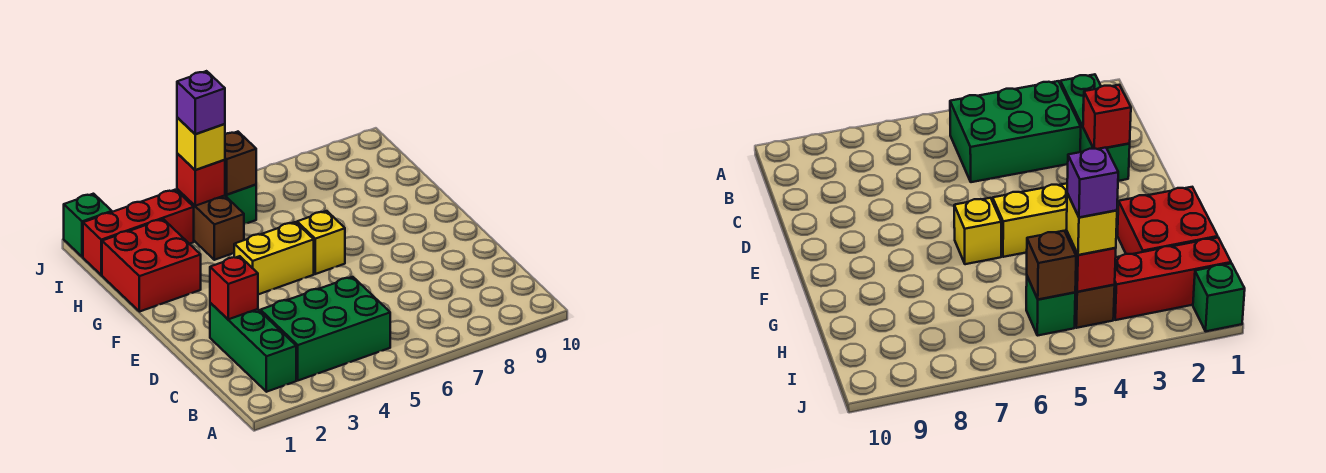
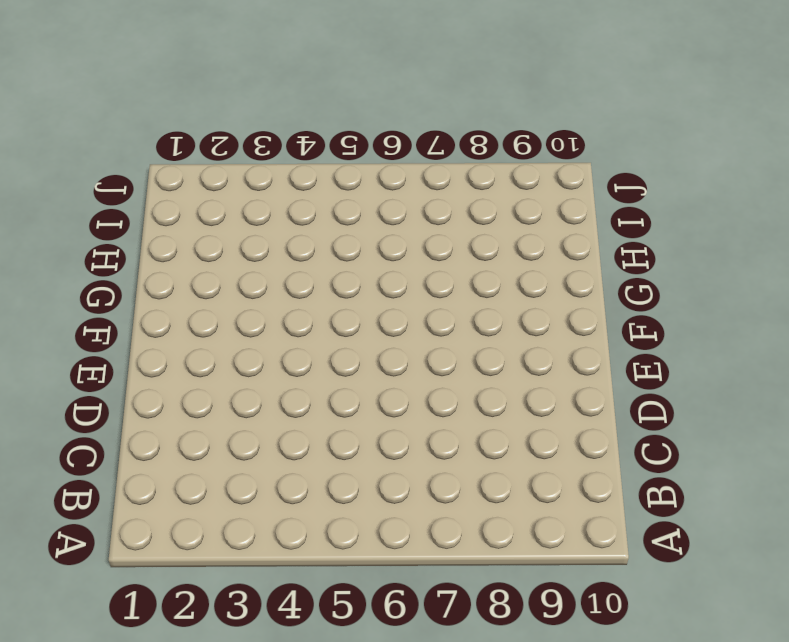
none -> green brick B2:D2 level 1
none -> green brick B3:C5 level 1
none -> yellow brick F4:F5 level 1

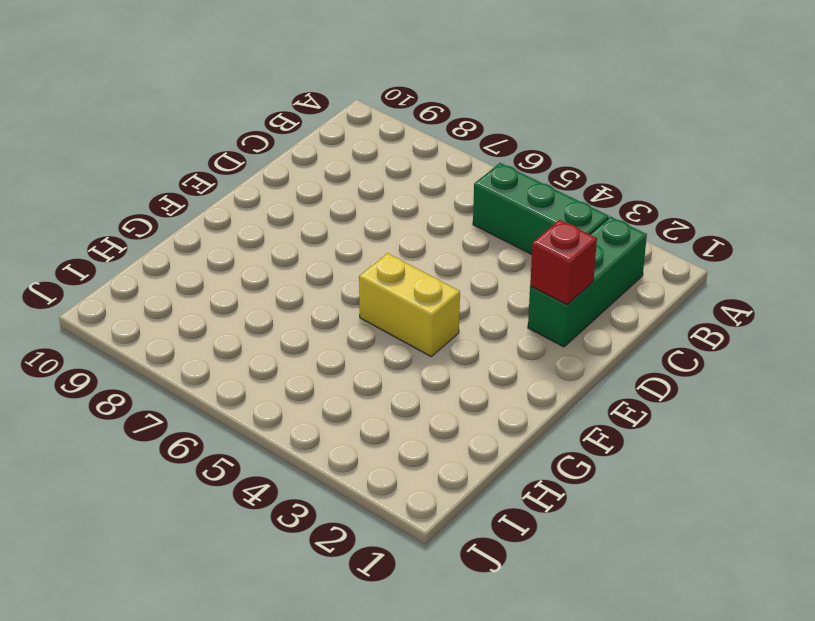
green brick B3:B5 level 1 -> green brick B3:C5 level 1
none -> yellow brick F6 level 1
none -> red brick G1:H2 level 1
none -> brown brick H4:I4 level 1

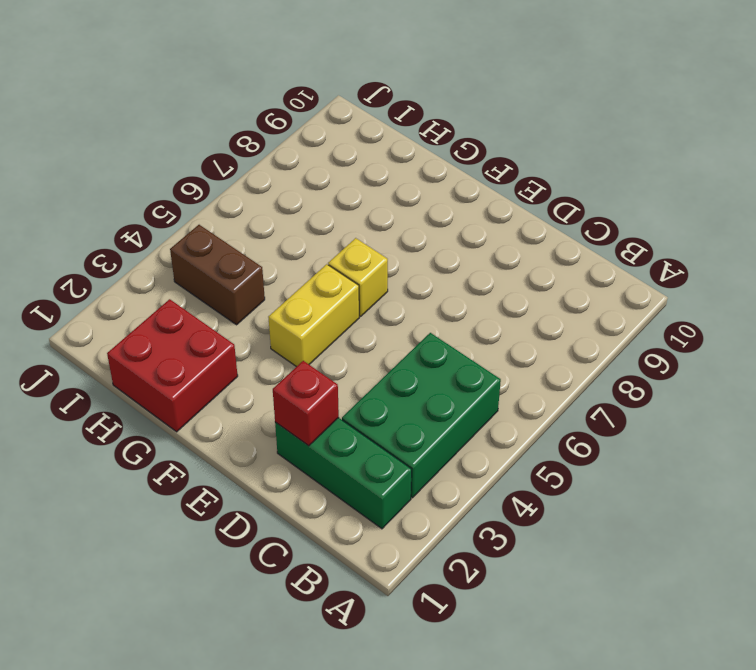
none -> red brick I1:I3 level 1
none -> green brick I5 level 1
none -> green brick J1 level 1

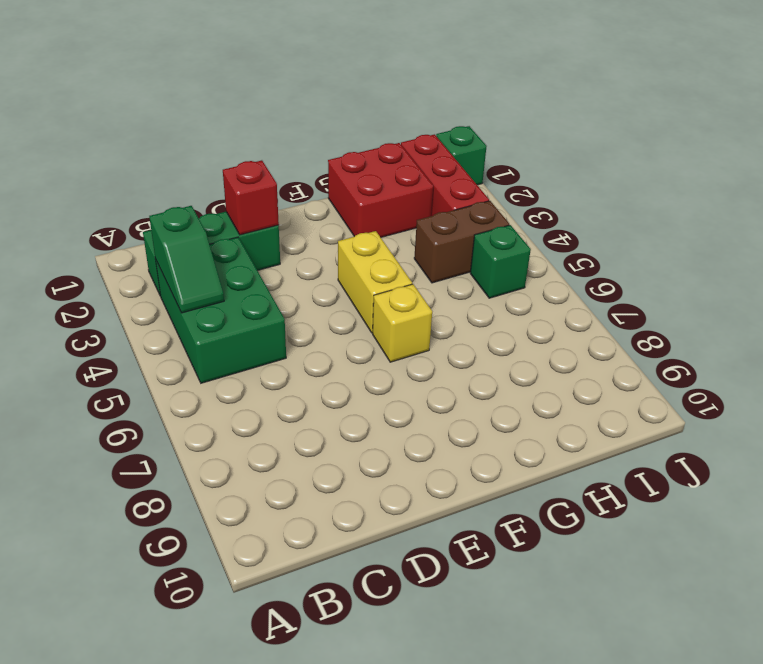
green slope B3:B4 level 2 top 3 -> none
none -> red brick I4 level 2
none -> brown brick I5 level 2
none -> yellow brick I4 level 3

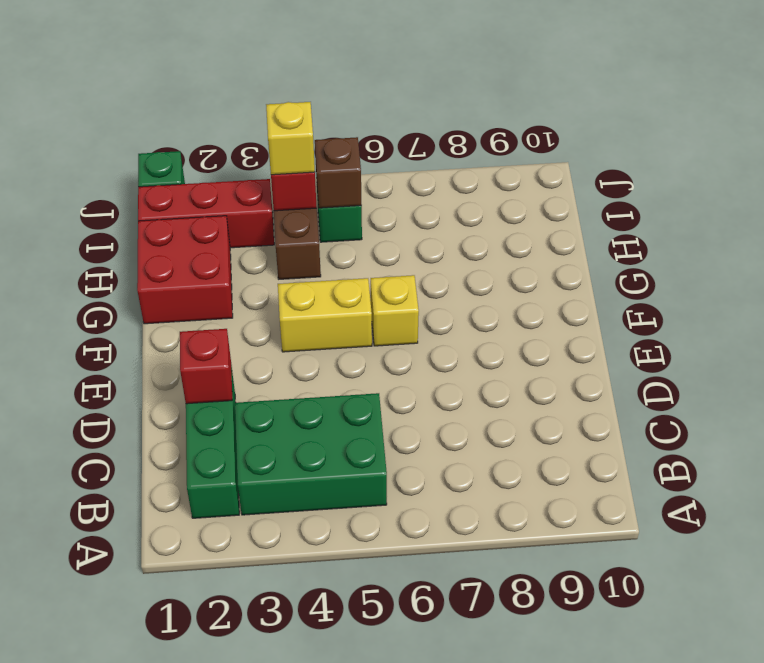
none -> purple brick I4 level 4

